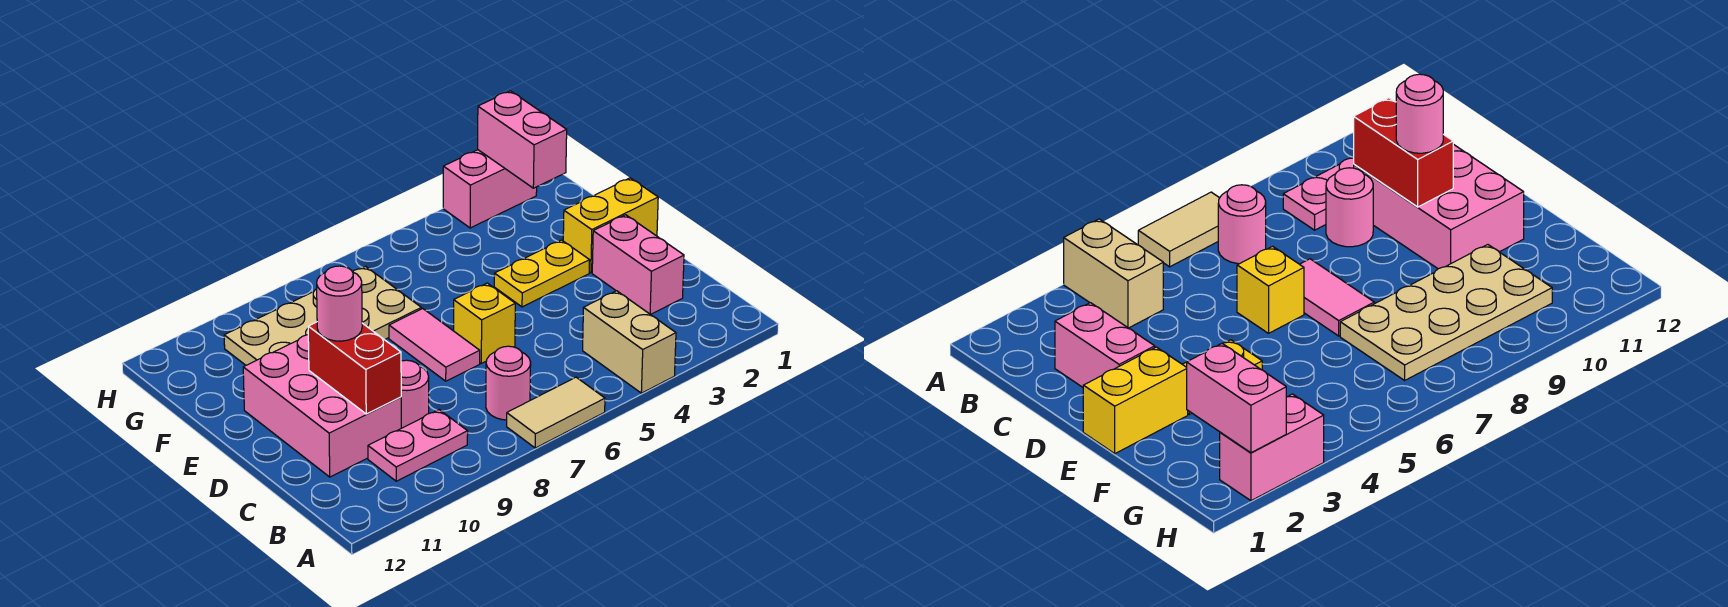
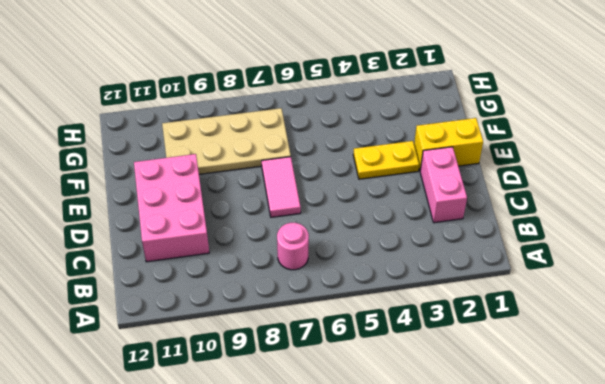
none -> tan brick A4:B4 level 1
none -> tan tile A6:A7 level 1
none -> pink plate B9:B10 level 1

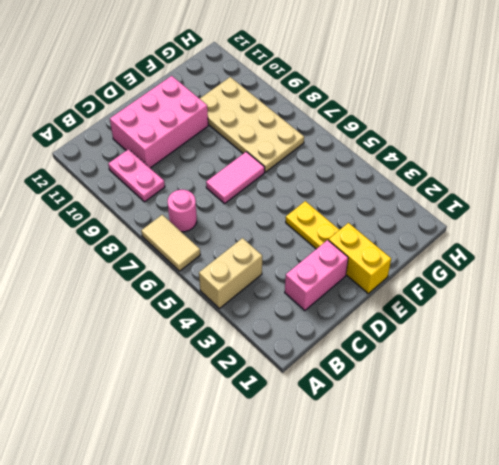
none -> pink round brick C9 level 1
none -> yellow brick D6 level 1
none -> pink brick H2:H3 level 1

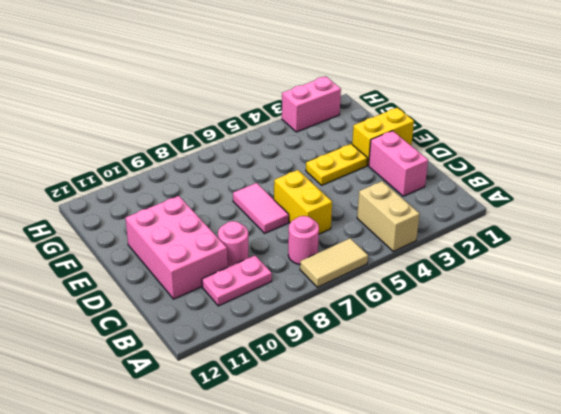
yellow brick C6:D6 level 1 -> yellow brick D6 level 1
none -> tan plate F7:G10 level 1
none -> red brick C10:D10 level 2
none -> pink brick G2:H2 level 2

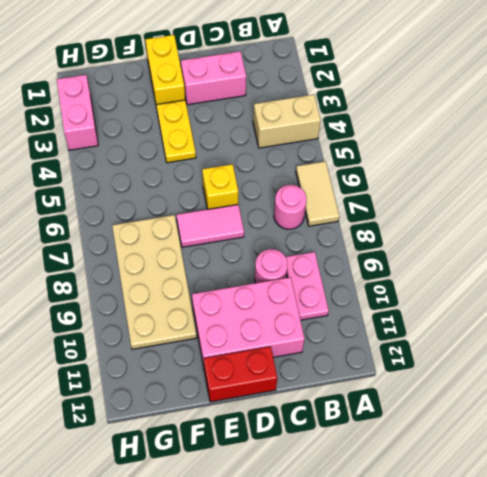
red brick D12:E12 level 1 -> red brick C10:D10 level 2
none -> pink brick G2:H2 level 2
none -> pink round brick D10 level 3

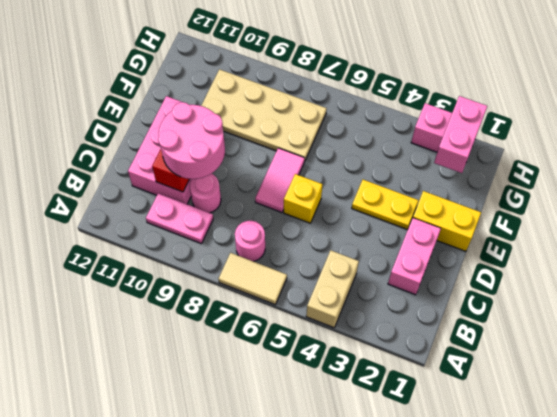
pink round brick C9:D10 level 3 -> pink round brick D10 level 3

